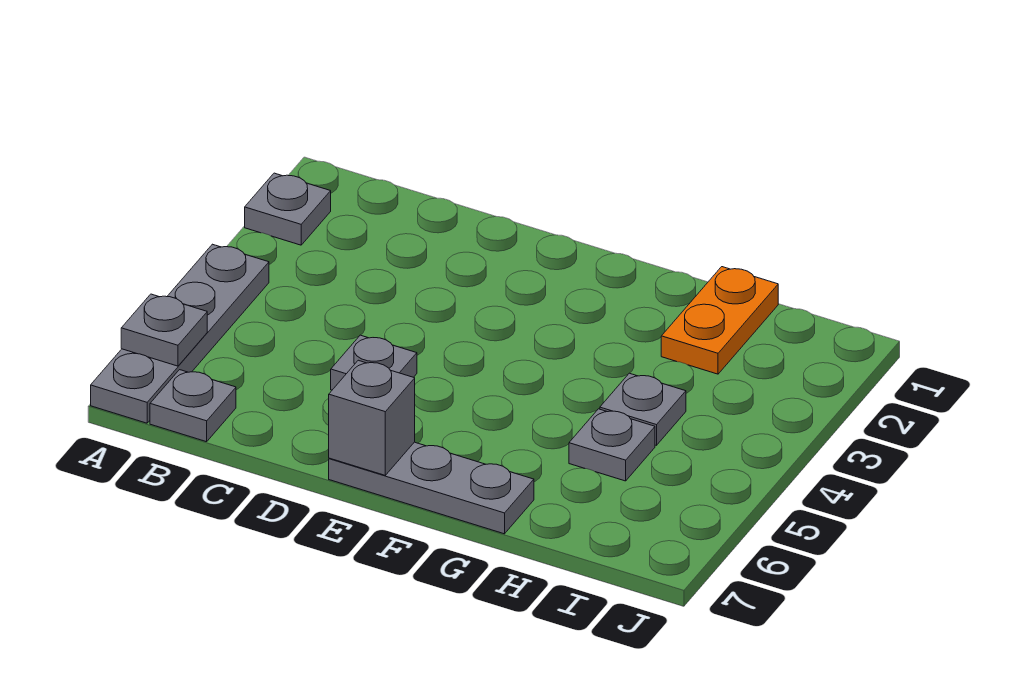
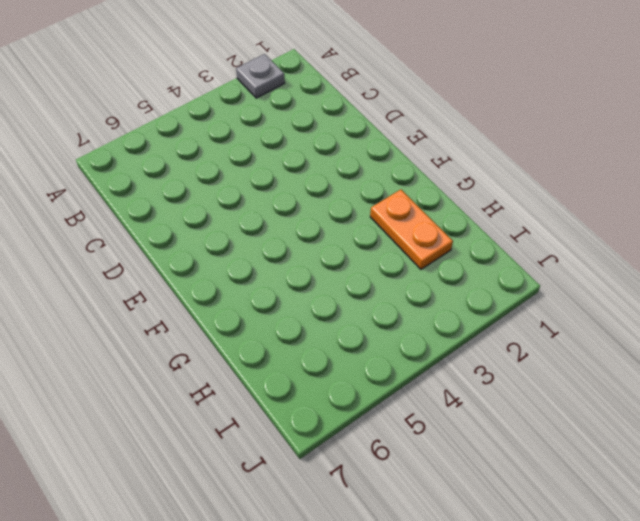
orange plate G2:H2 level 1 -> orange plate H1:H2 level 1
none -> grey plate A4:A7 level 1
none -> grey plate B7 level 1

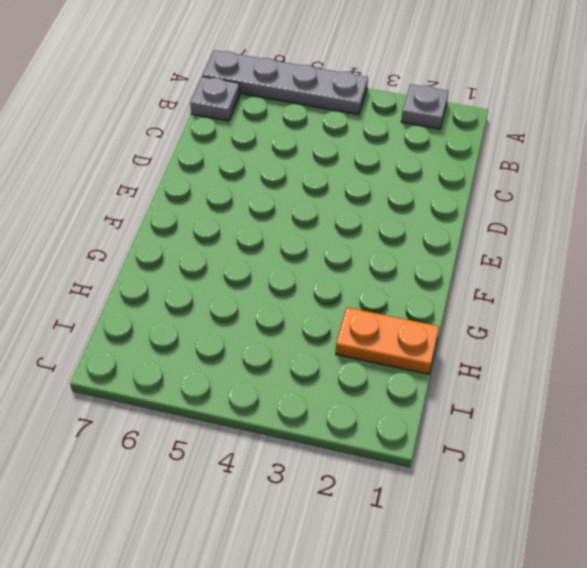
none -> grey plate D5 level 1
none -> grey plate E7:G7 level 1

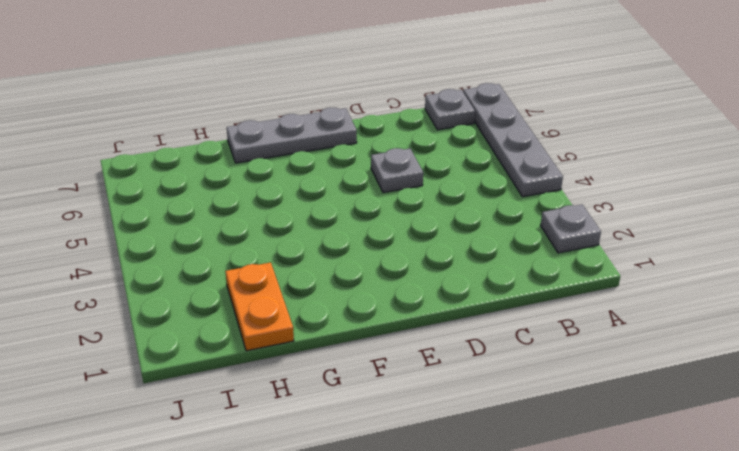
none -> grey plate H4 level 1
none -> grey plate H5 level 1

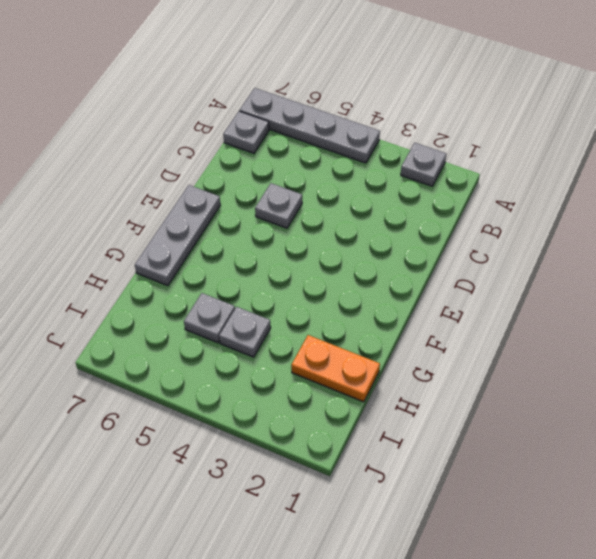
none -> grey plate A6 level 2
none -> grey brick E7 level 2

